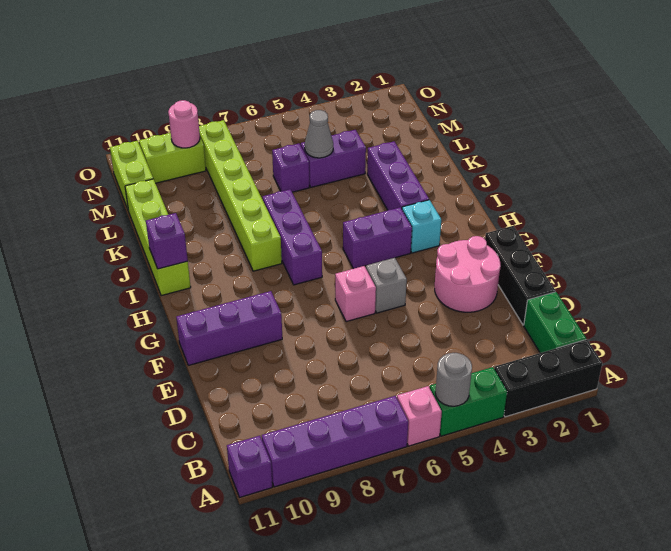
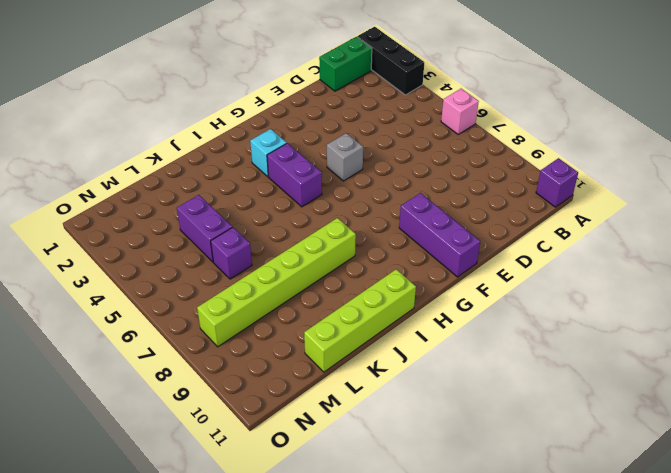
none -> green brick A4:A5 level 1
none -> purple brick A7:A10 level 1
none -> black brick D1:F1 level 1

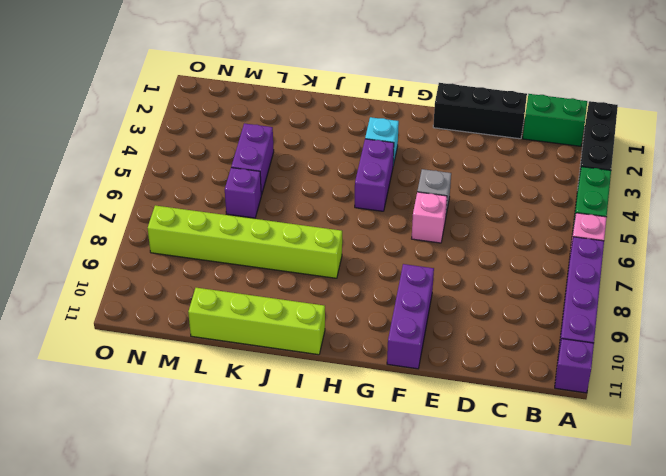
none -> pink round brick E2:F3 level 1
none -> purple brick H7:J7 level 1
none -> purple brick I3:K3 level 1

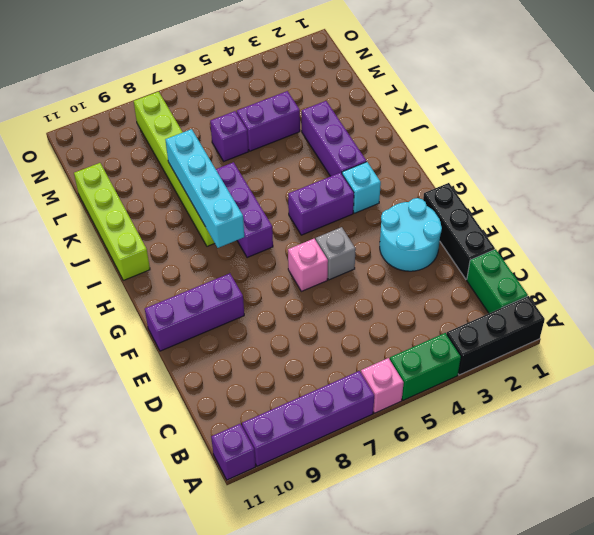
cyan round brick E2:F3 level 1 -> pink round brick E2:F3 level 1
cyan brick H8:K8 level 2 -> none
none -> lime brick M11:N11 level 1
none -> lime brick N9:N10 level 1
none -> grey round brick A5 level 2

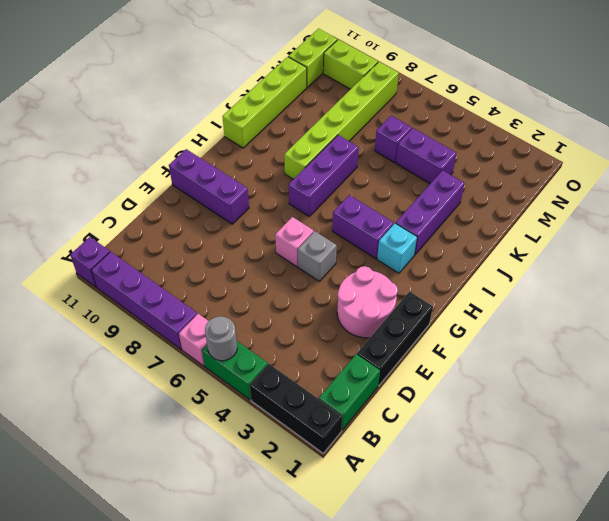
none -> purple brick I11 level 2
none -> grey cone L5 level 2
none -> pink round brick N9 level 2

